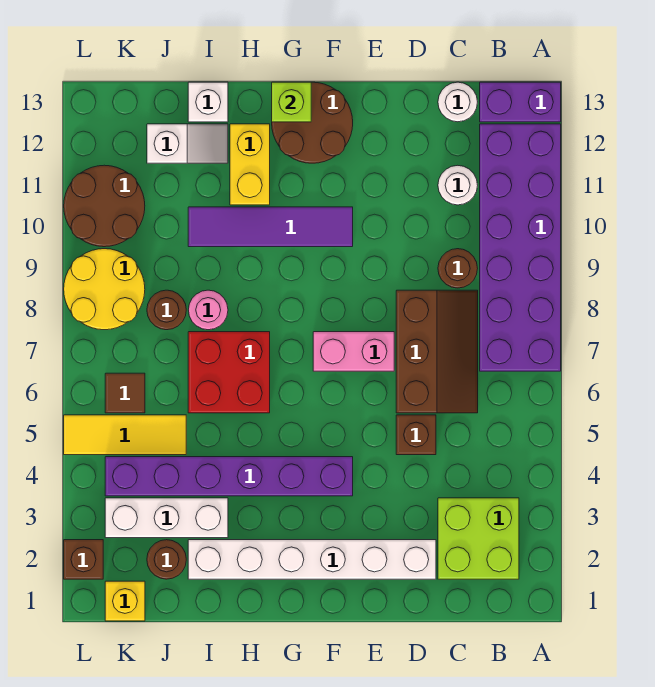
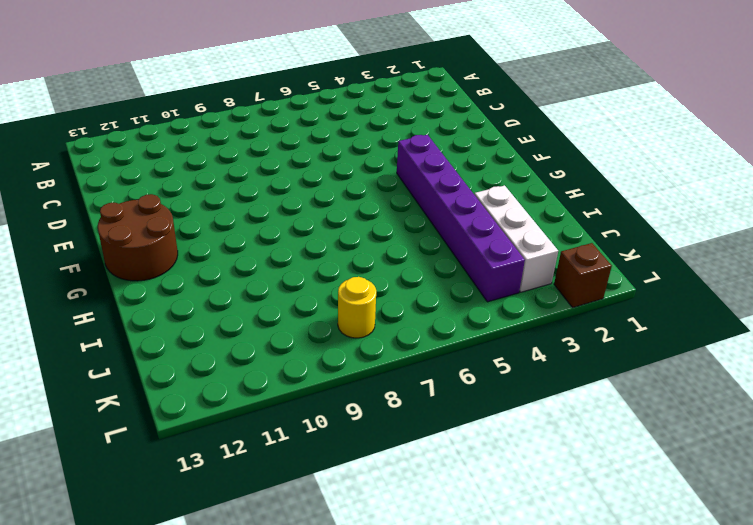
yellow round brick K8 level 1 -> yellow round brick K8:L9 level 1
none -> purple brick A7:B12 level 1
none -> purple brick A13:B13 level 1
none -> lime brick B2:C3 level 1

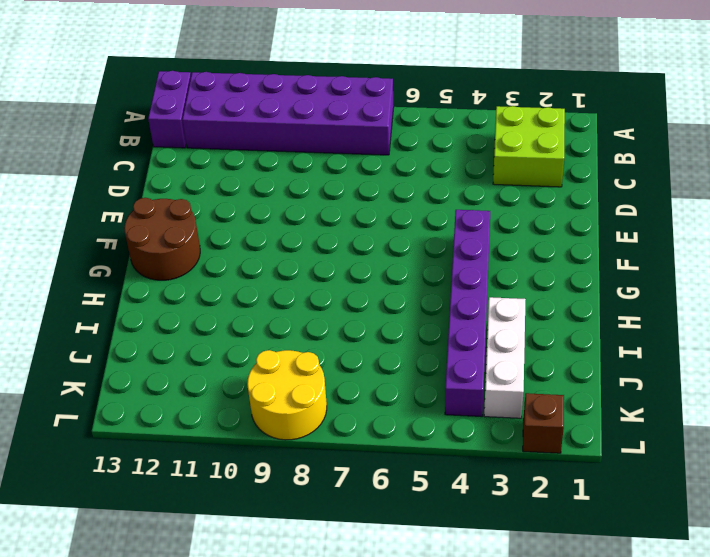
none -> brown slope C6:D8 level 1 top D
none -> brown round brick C9 level 1
none -> white round brick C11 level 1

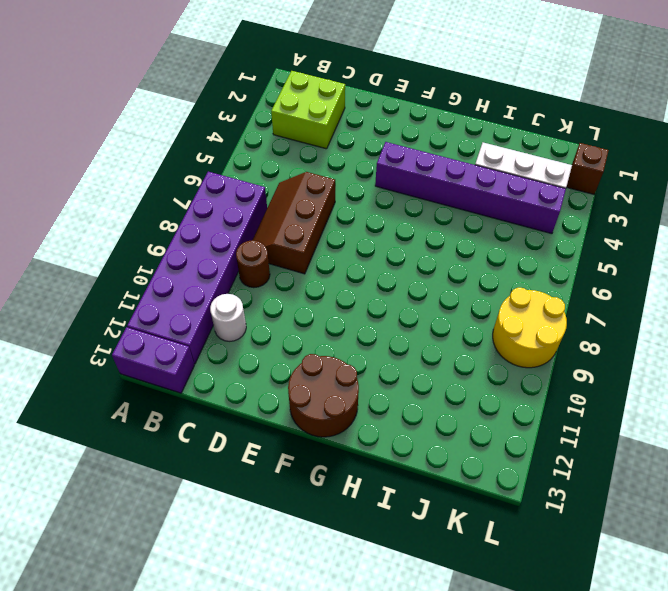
none -> white round brick C13 level 1
none -> white brick D2:I2 level 1
none -> brown brick D5 level 1

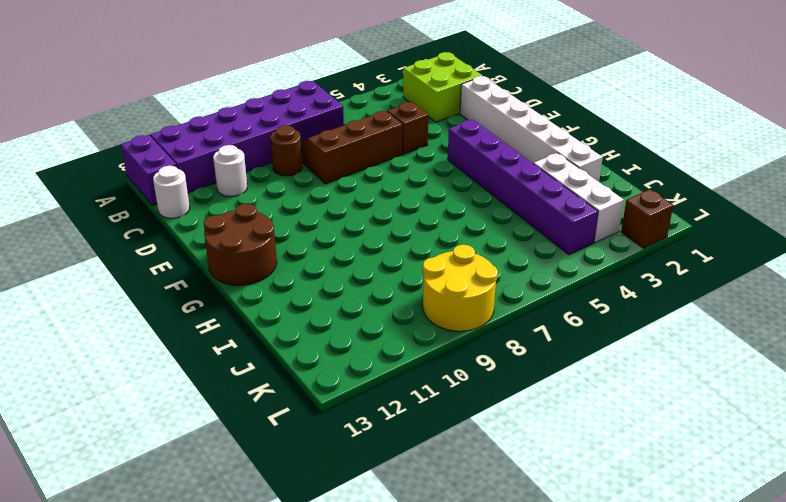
none -> pink brick E7:F7 level 1
none -> purple tile F10:I10 level 1
none -> red brick H6:I7 level 1

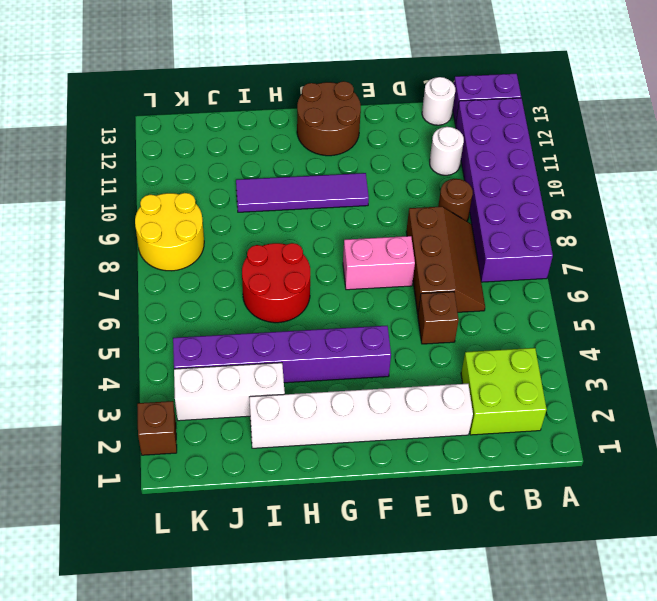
red round brick H6:I7 level 1 -> red brick H6:I7 level 1
none -> yellow brick H11:H12 level 1
none -> pink round brick I8 level 1
none -> white slope I12:J12 level 1 top J

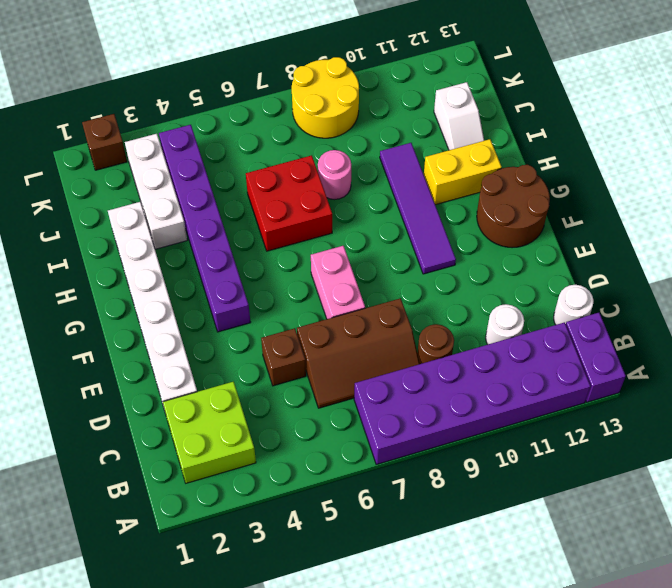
none -> white brick I13 level 1
none -> brown round brick J2 level 1
none -> yellow tile J5:L5 level 1

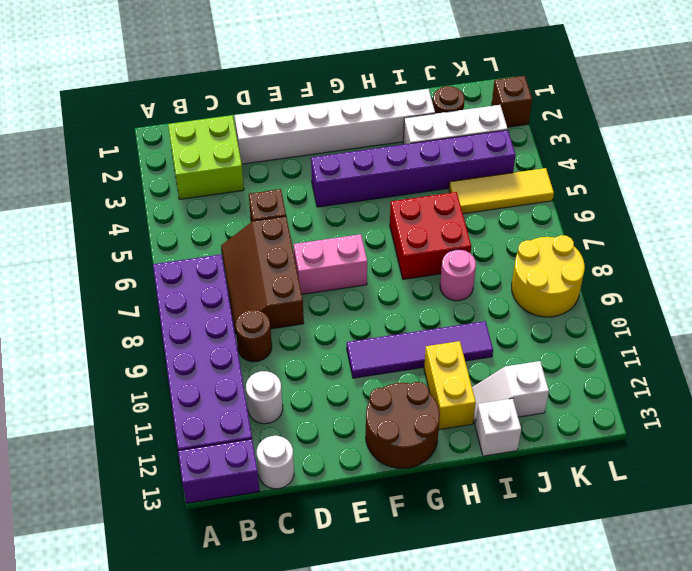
none -> brown round brick J8 level 1
none -> yellow brick K1 level 1
none -> brown tile K6 level 1

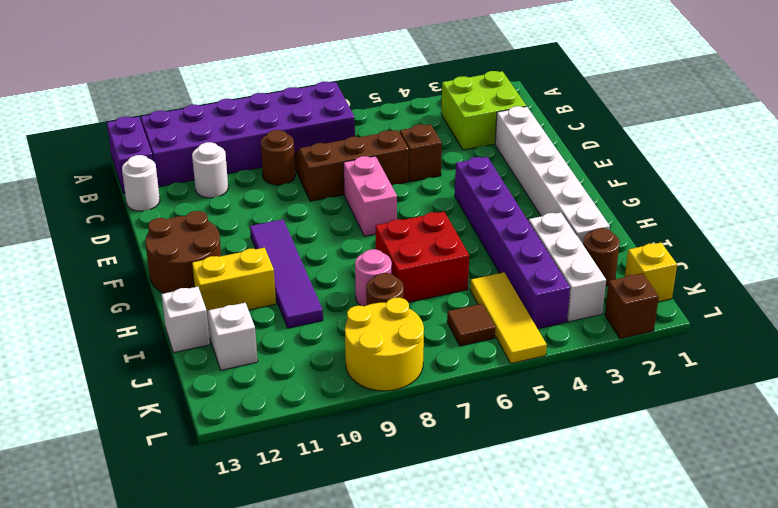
none -> brown round brick K10:L11 level 1
none -> lime brick G13 level 2

